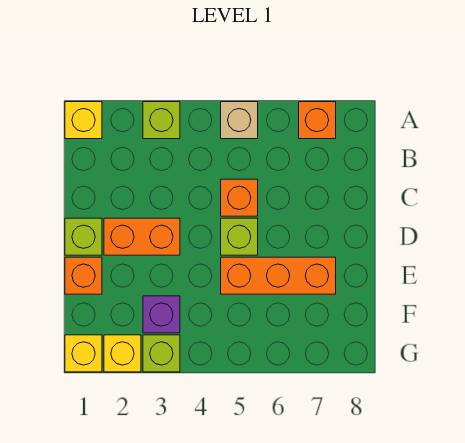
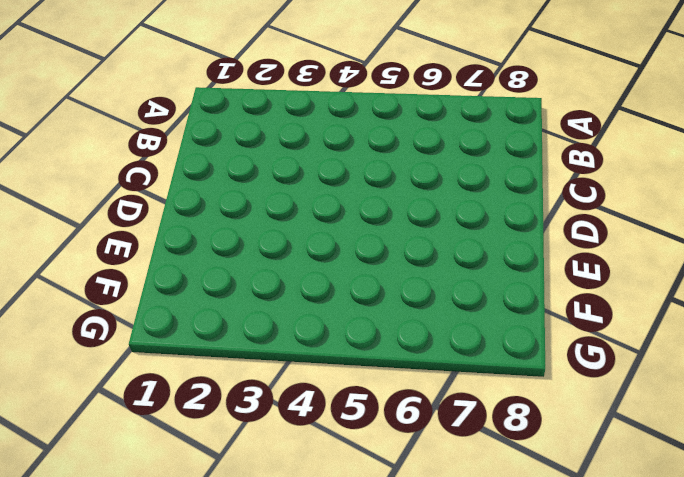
none -> yellow brick A1 level 1
none -> lime brick A3 level 1
none -> tan brick A5 level 1

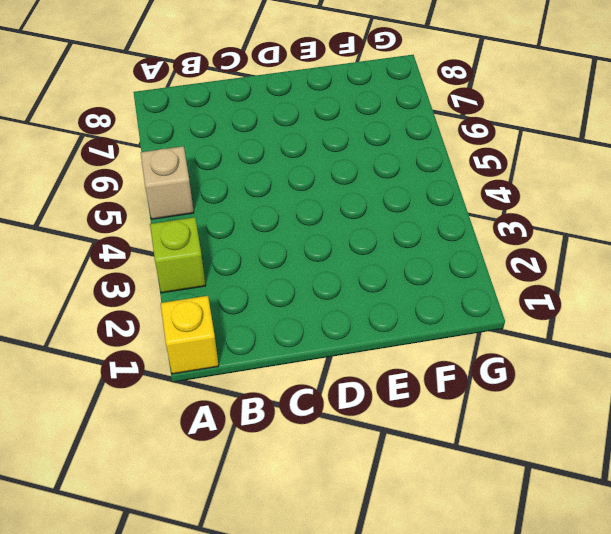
none -> orange brick A7 level 1
none -> orange brick C5 level 1
none -> lime brick D1 level 1

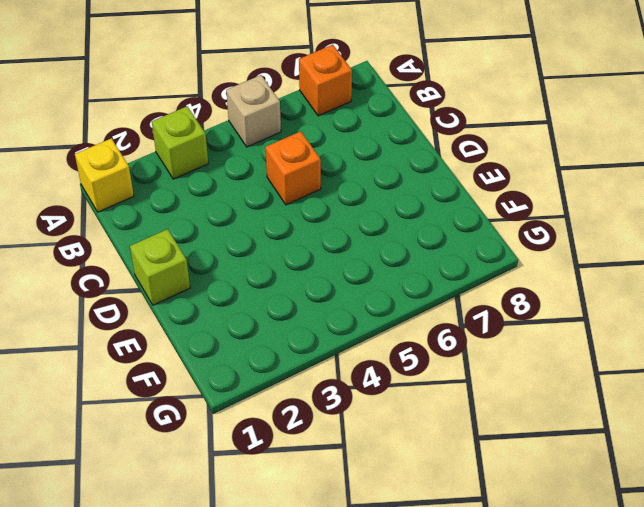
none -> orange brick D2:D3 level 1
none -> lime brick D5 level 1
none -> orange brick E1 level 1

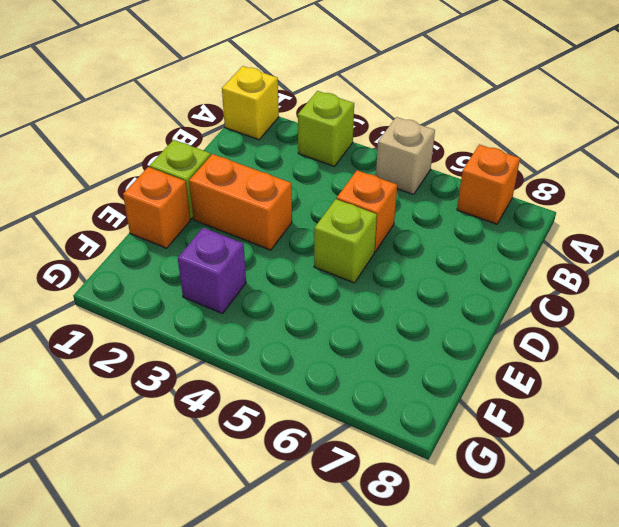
none -> orange brick E5:E7 level 1
none -> yellow brick G1 level 1
none -> yellow brick G2 level 1

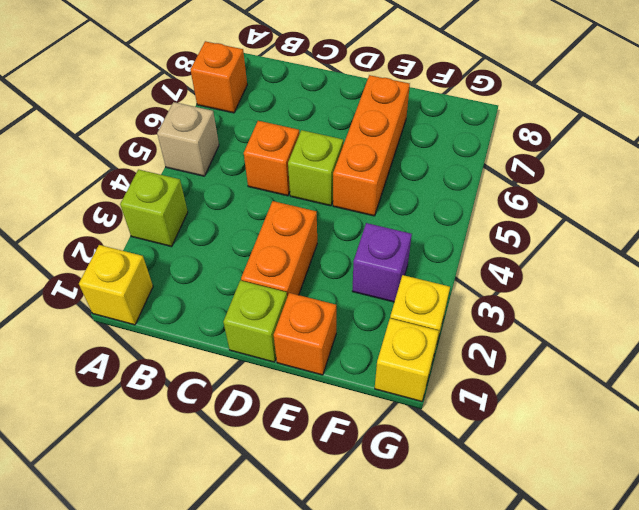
none -> lime brick G3 level 1

